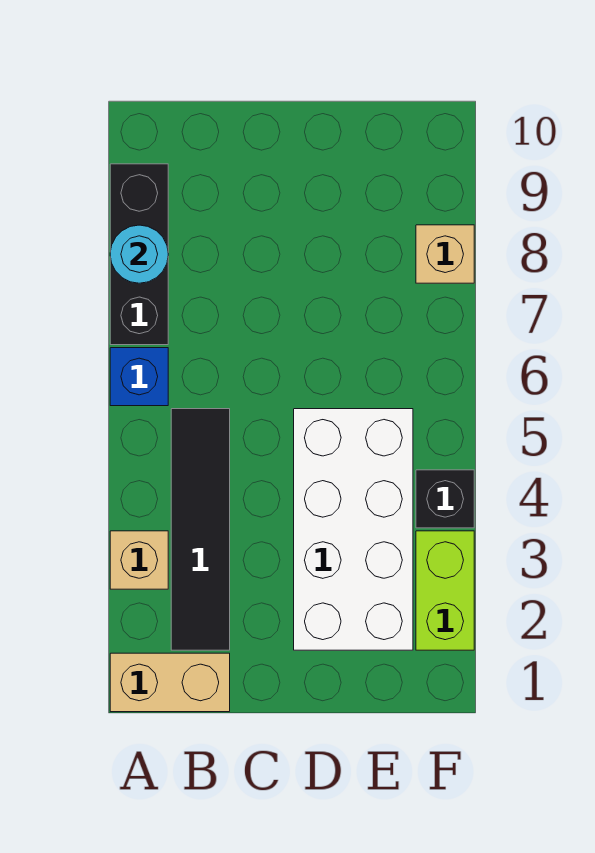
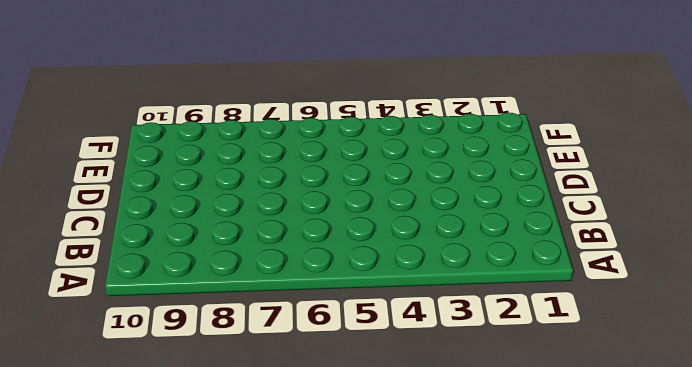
none -> tan brick A1:B1 level 1
none -> tan brick A3 level 1

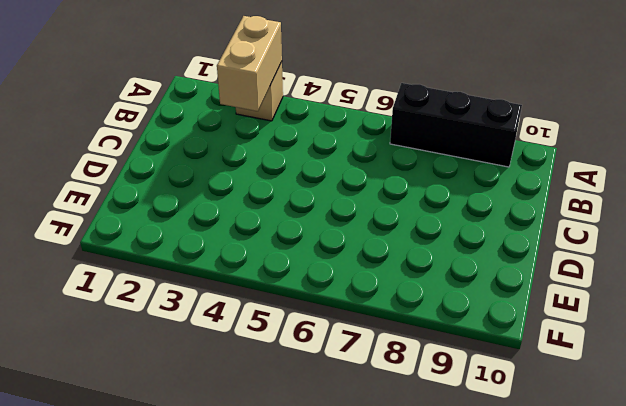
tan brick A3:B3 level 2 -> tan brick A1:B1 level 1
none -> blue brick A6 level 1
none -> black tile B2:B5 level 1

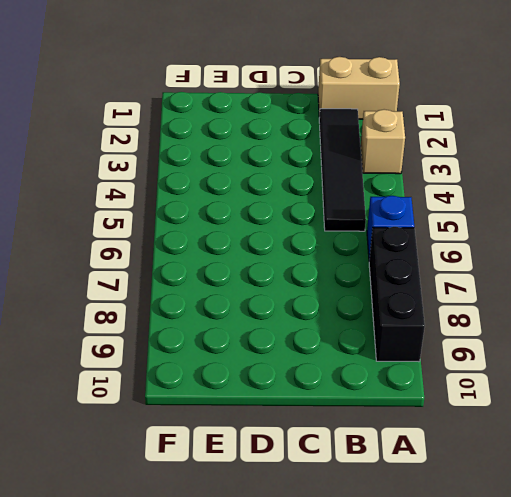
none -> white brick D2:E5 level 1
none -> lime brick F2:F3 level 1

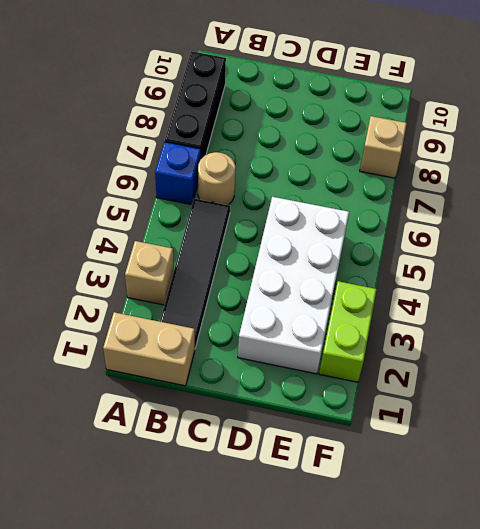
tan round brick B6 level 1 -> none
none -> black brick F4 level 1
none -> cyan round brick A8 level 2

